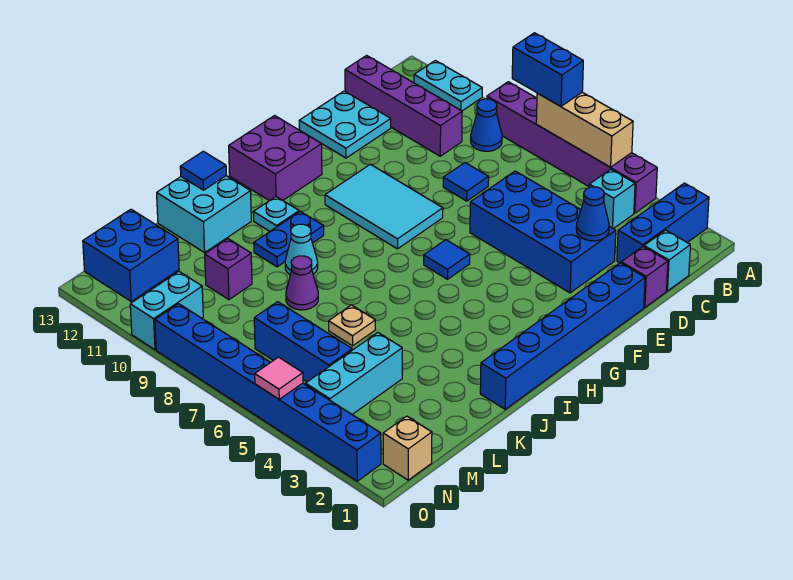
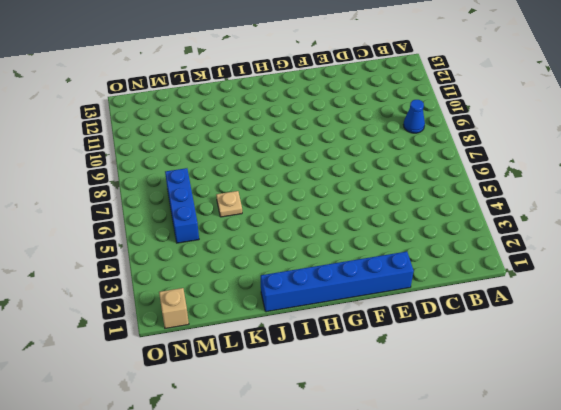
none -> blue brick A2:C2 level 1
none -> purple brick A4:A9 level 1
none -> cyan plate A11:A12 level 1
none -> cyan brick B4 level 1

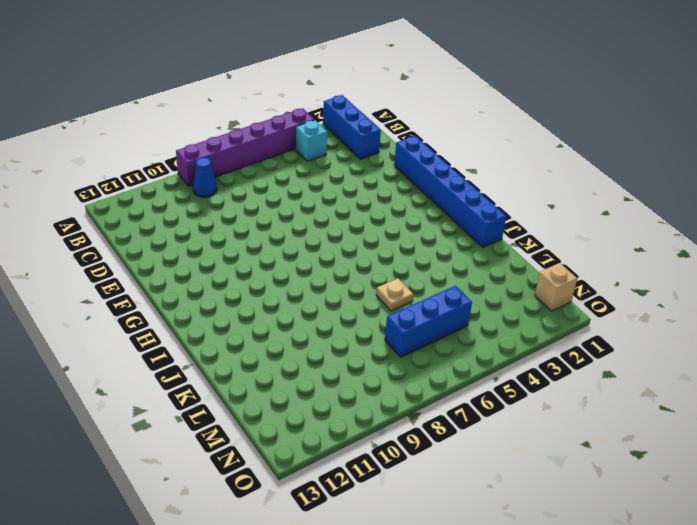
none -> cyan plate A11:A12 level 1
none -> cyan brick C1 level 1
none -> purple brick C10:C13 level 1
none -> purple brick D1 level 1

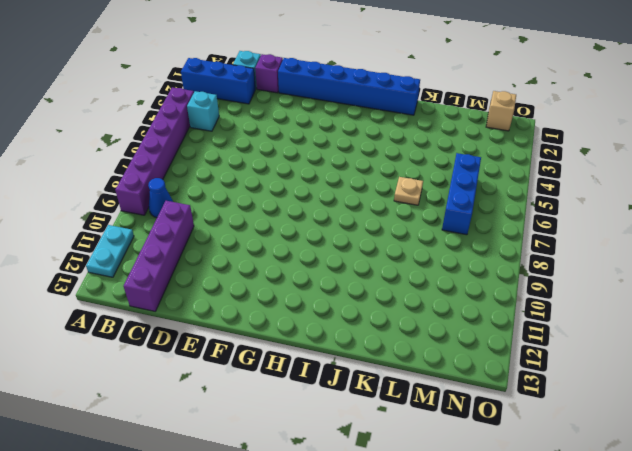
none -> blue brick D3:E6 level 1
none -> blue tile D8 level 1
none -> cyan plate D12:E13 level 1
none -> cyan tile F8:G10 level 1

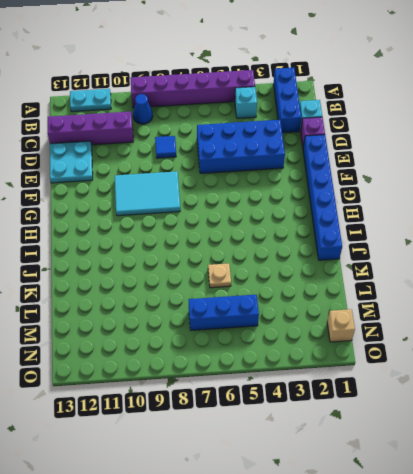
none -> blue tile G6 level 1
none -> purple brick G12:H13 level 1
none -> blue plate I10:J10 level 1
none -> cyan plate I11 level 1

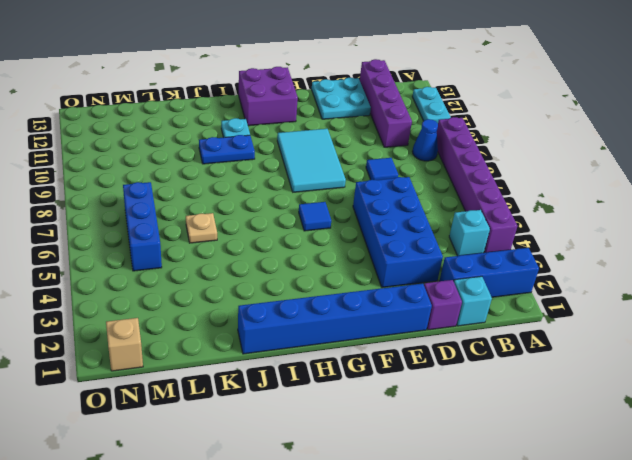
none -> cyan cone J9 level 1
none -> cyan brick J12:K13 level 1
none -> purple cone K8 level 1
none -> cyan brick L4:N4 level 1

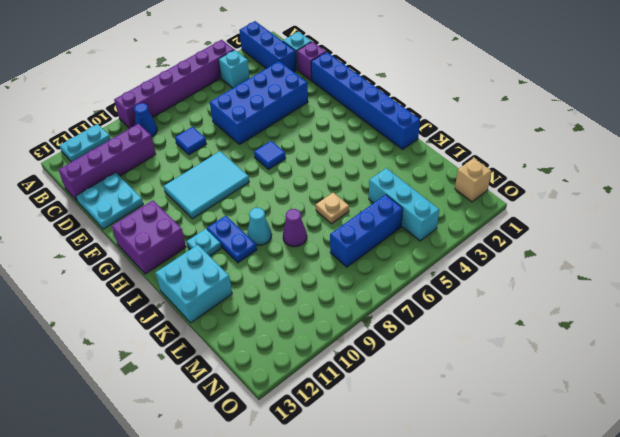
none -> purple brick L10 level 1
none -> blue brick M12:N13 level 1
none -> cyan brick N10:O10 level 1
none -> blue brick O2:O9 level 1

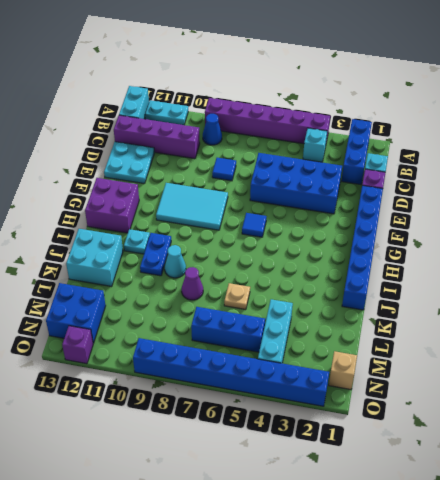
cyan brick A13:B13 level 1 -> cyan brick N10:O10 level 1
purple brick O12 level 1 -> purple brick L10 level 1
none -> tan brick A5:A7 level 2
none -> blue cone D3 level 2
none -> blue tile J13 level 2
none -> pink tile O5 level 2

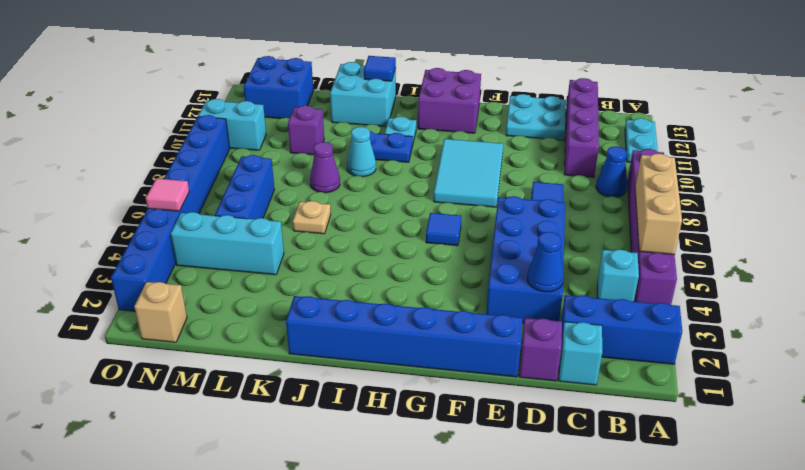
none -> blue brick A7:A8 level 3

